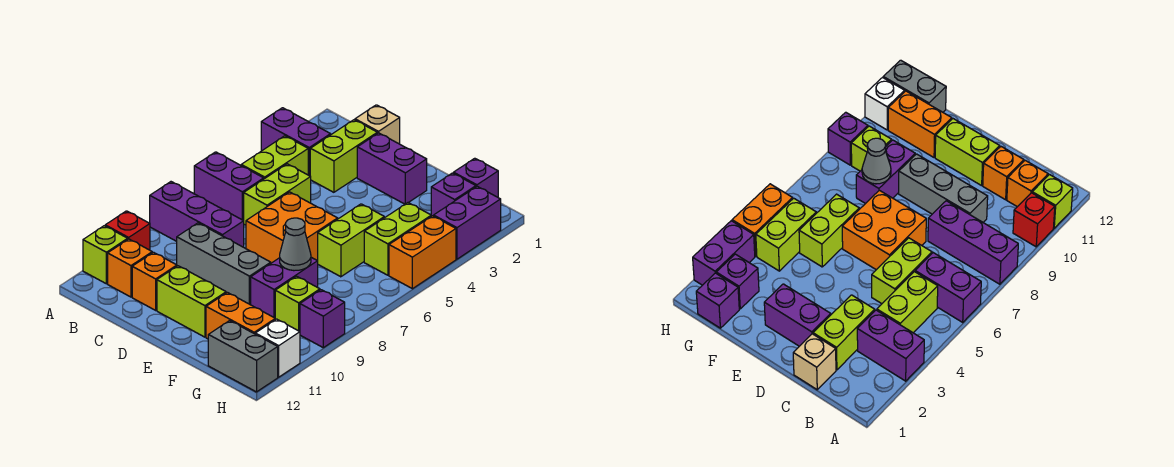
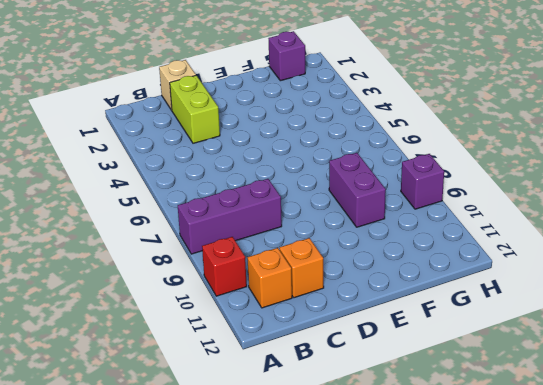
none -> purple brick A3:B3 level 1
none -> purple brick A6:B6 level 1
none -> lime brick A11 level 1

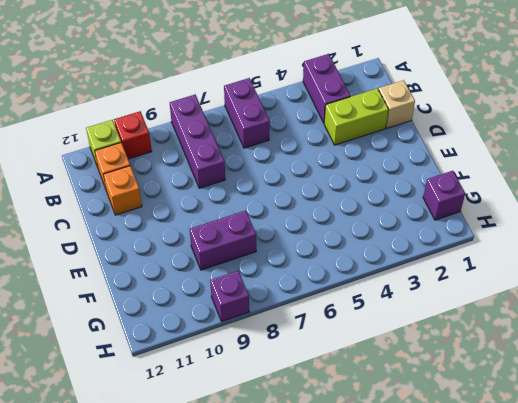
none -> lime brick B4:B5 level 1
none -> lime brick C5:C6 level 1
none -> grey brick C9:E9 level 1

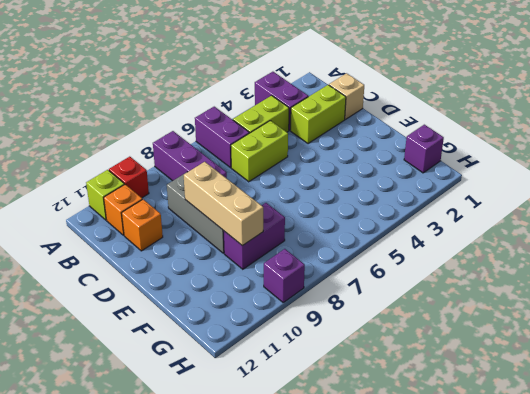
tan brick D9:F9 level 2 -> none
none -> purple brick D2:E2 level 1
none -> orange brick D6:E7 level 1
none -> lime brick D11:E11 level 1

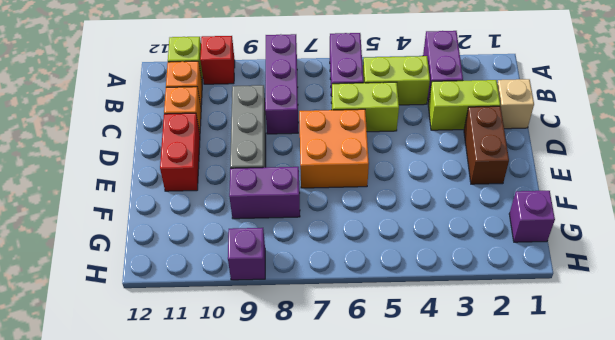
brown brick D2:E2 level 1 -> purple brick D2:E2 level 1
red brick D11:E11 level 1 -> lime brick D11:E11 level 1
none -> lime brick F5:F6 level 1
none -> orange brick F11:G11 level 1
none -> purple brick G2 level 1

